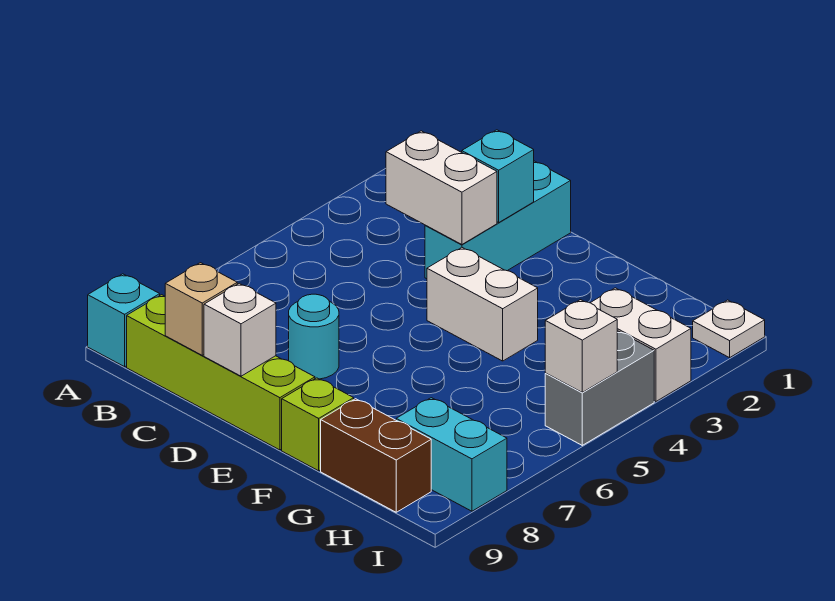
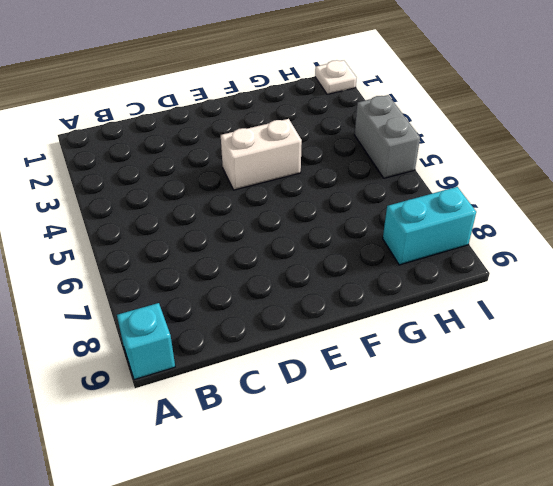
none -> lime brick B9:E9 level 1
none -> cyan brick D1:D3 level 1
none -> cyan round brick D7 level 1

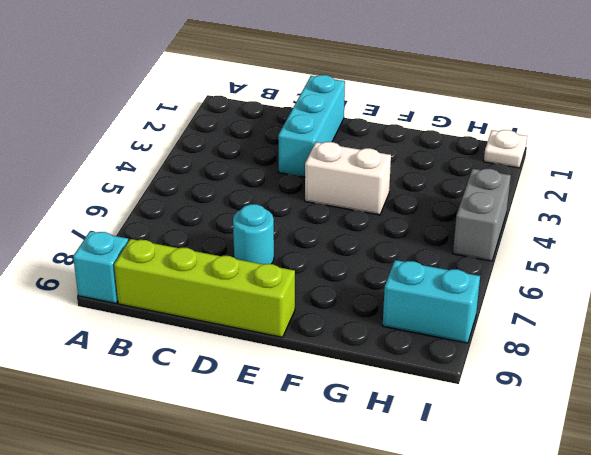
none -> lime brick F9 level 1
none -> brown brick G9:H9 level 1
none -> white brick H3:I3 level 1

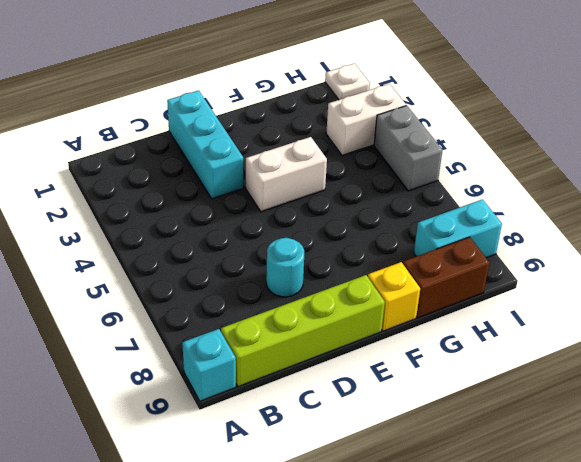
yellow brick F9 level 1 -> lime brick F9 level 1
none -> white brick C3:D3 level 2
none -> tan brick C9 level 2
none -> cyan brick D2 level 2

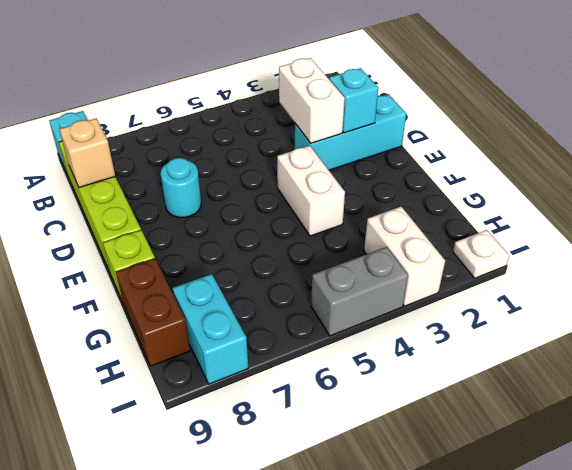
none -> white brick D9 level 2
none -> white brick I5 level 2

